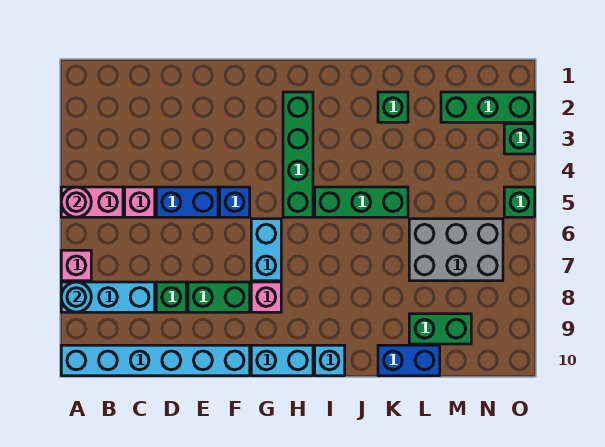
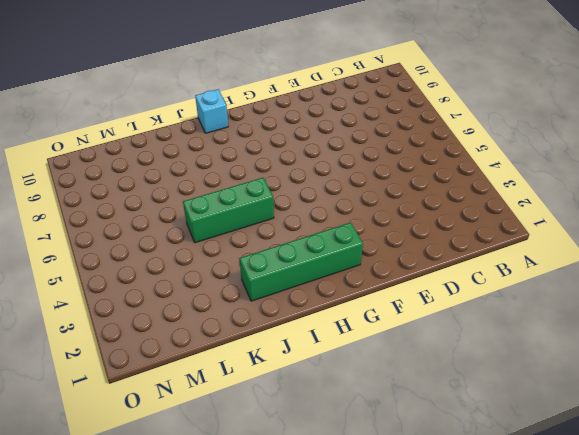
green brick G2:J2 level 1 -> green brick H2:H5 level 1
none -> pink brick A5:B5 level 1
none -> pink brick A7 level 1
none -> cyan brick A8:C8 level 1

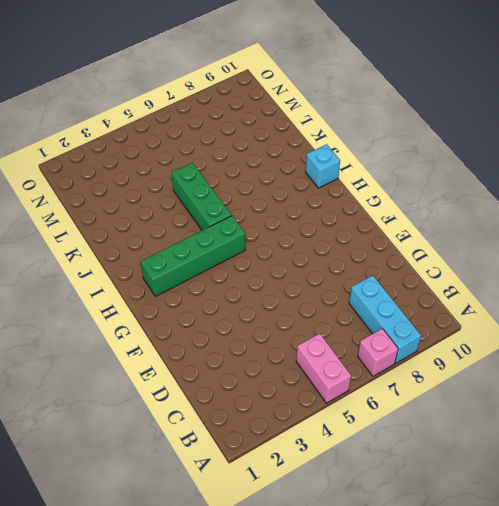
none -> cyan brick A10:F10 level 1
none -> pink brick C5 level 1
none -> blue brick D5:E5 level 1

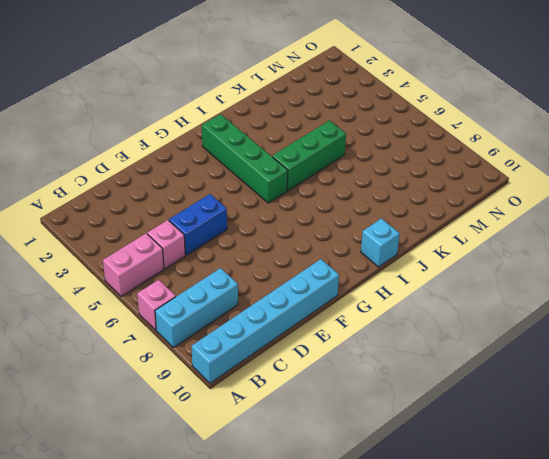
none -> green brick D8 level 1
none -> green brick E8:F8 level 1
none -> blue brick F5 level 1

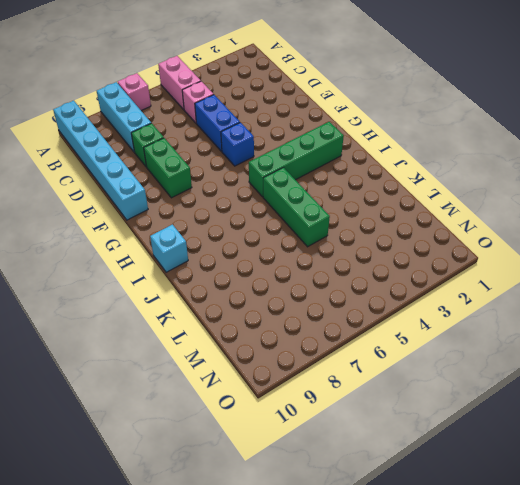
none -> cyan brick G6:G7 level 1
none -> pink brick G8 level 1
none -> cyan brick G10:H10 level 1

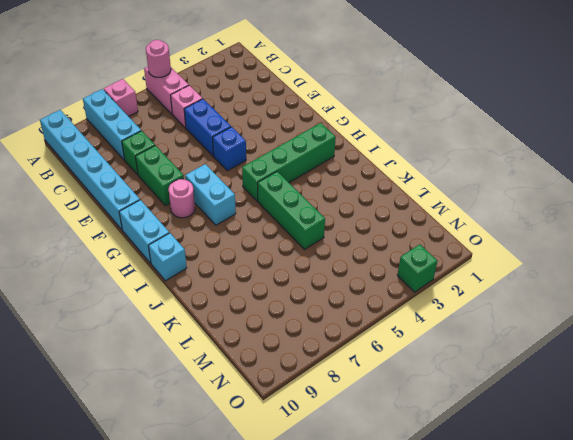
cyan brick G7:H7 level 1 -> cyan brick G6:G7 level 1
pink round brick G8 level 1 -> pink brick G8 level 1
none -> green brick K2 level 1
none -> blue brick K10:L10 level 1
none -> grey brick L6:N7 level 1

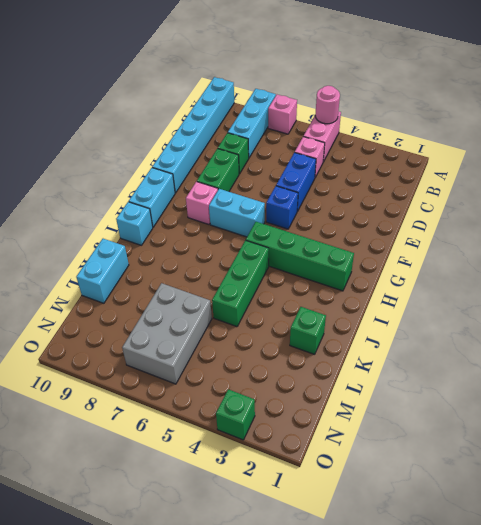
cyan brick K10:L10 level 1 -> blue brick K10:L10 level 1
none -> green brick L9:M9 level 1
none -> green brick M2:O2 level 1
none -> green brick O5 level 1

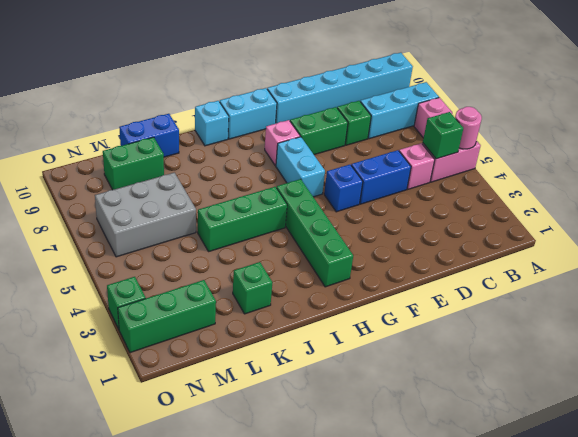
green brick B5 level 2 -> green brick O5 level 1
none -> cyan round brick A8 level 2

